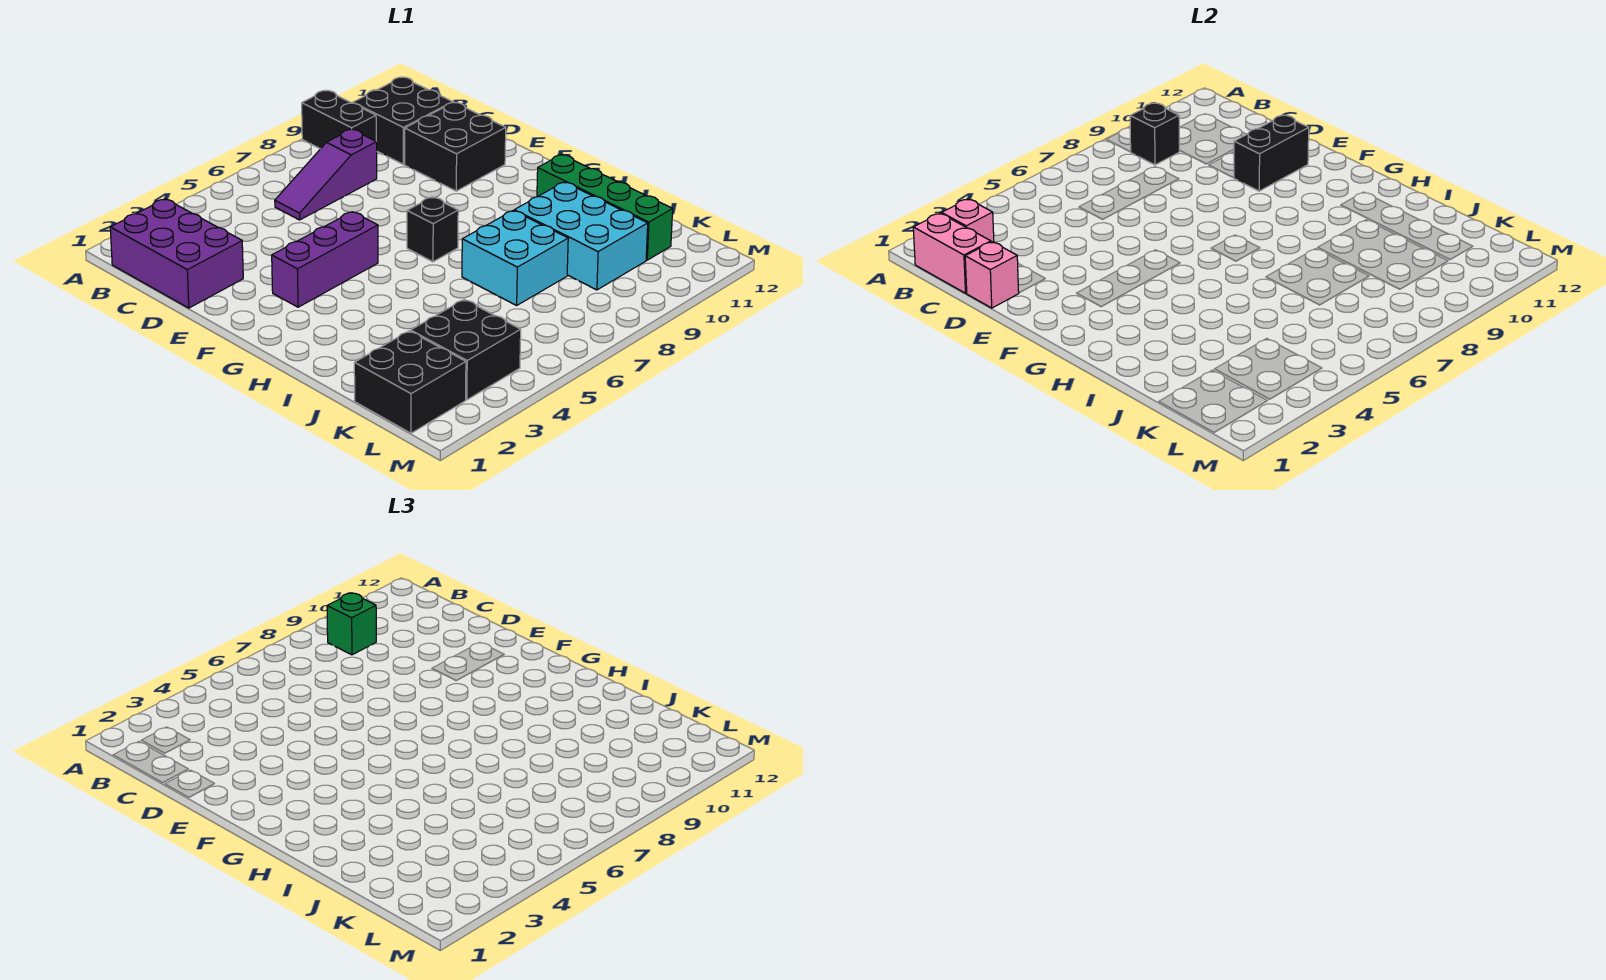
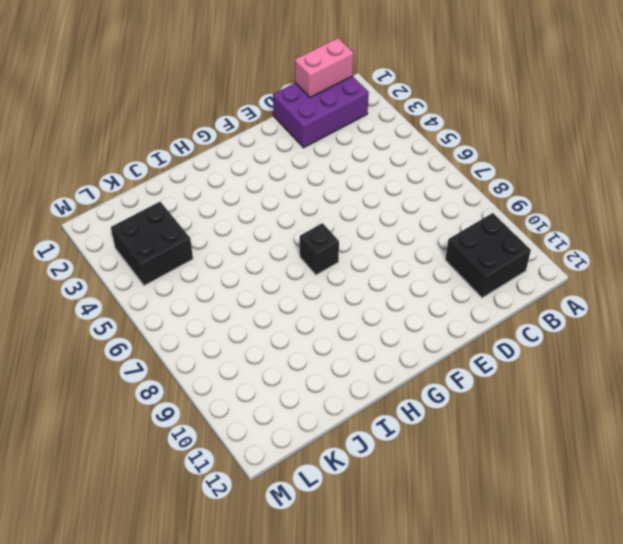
none -> black brick A9:B9 level 1
none -> purple slope C6:C8 level 1 top 8
none -> black brick D10:E11 level 1

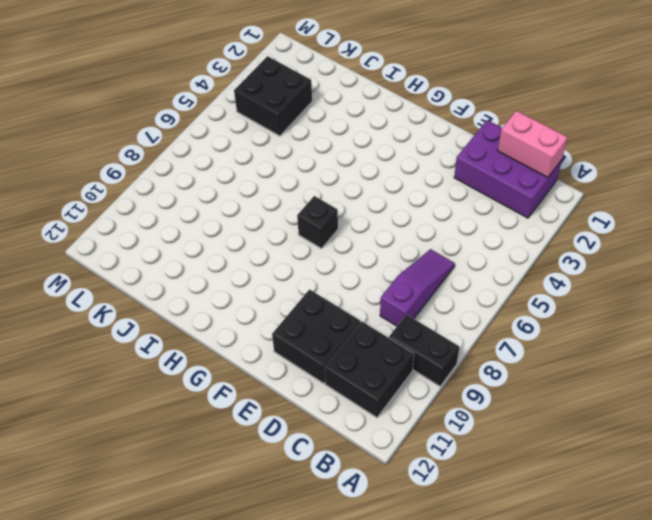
none -> purple brick F3:F5 level 1
none -> green brick H11:K11 level 1
none -> cyan brick I7:J8 level 1

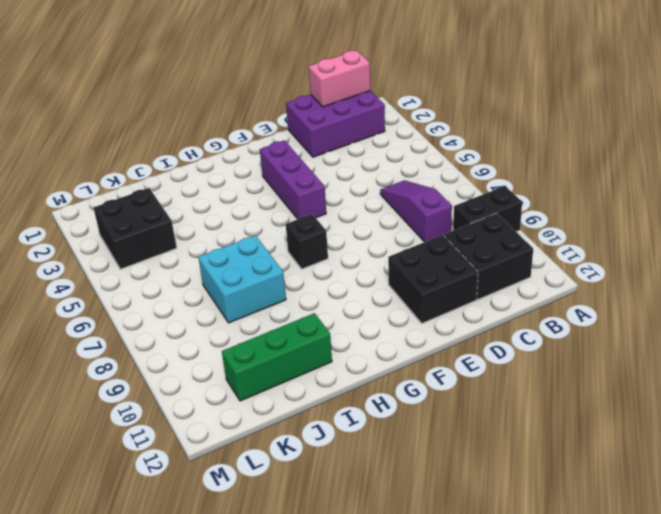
green brick I11:K11 level 1 -> green brick H11:K11 level 1
none -> cyan brick I9:K10 level 1
none -> black brick K1:L2 level 1
none -> pink brick B2 level 2

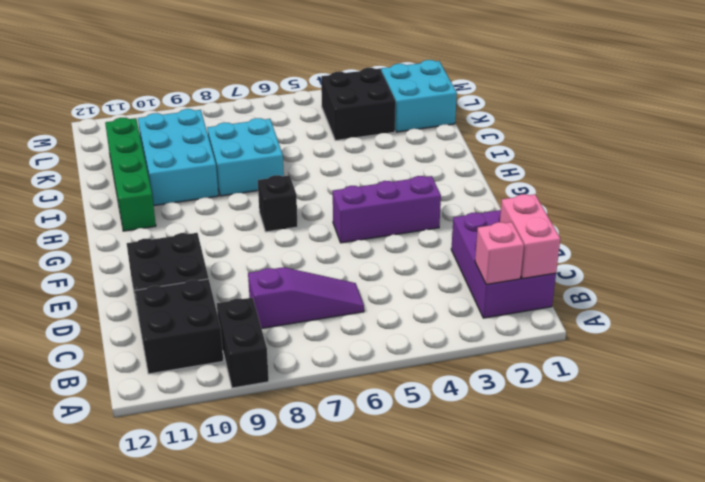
cyan brick K1:L2 level 1 -> black brick K1:L2 level 1
none -> black brick B9 level 2
none -> pink brick D1 level 2
none -> black brick E10:E11 level 2

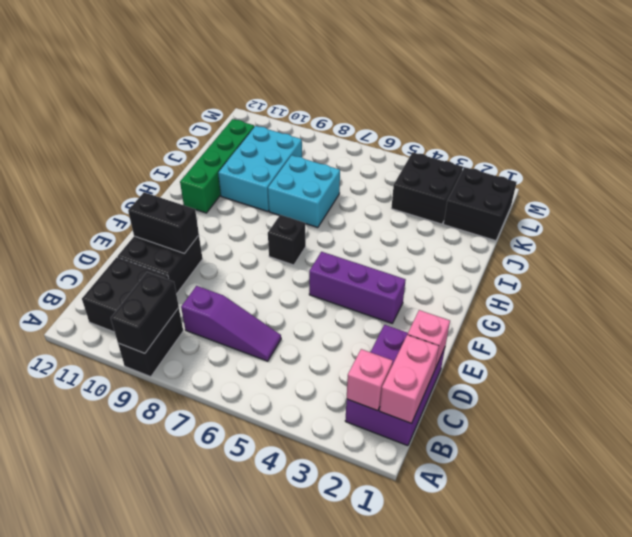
black brick A9:B9 level 2 -> black brick B9 level 2
none -> green brick B9 level 3

